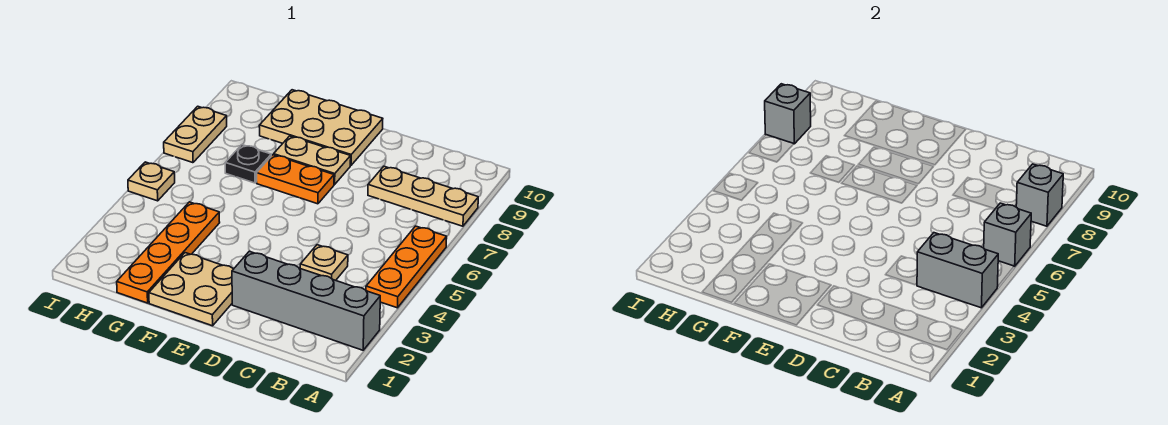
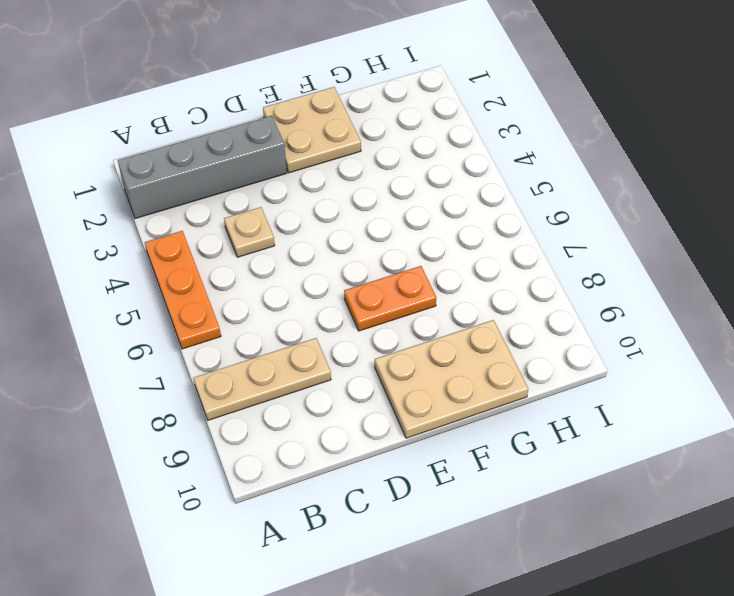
none -> tan plate E8:F8 level 1
none -> orange plate G1:G4 level 1
none -> black plate G7 level 1

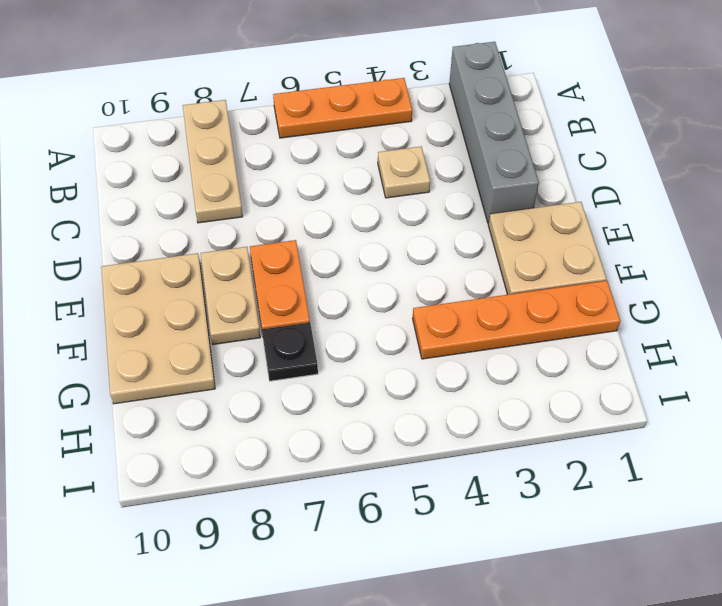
none -> tan plate I5 level 1
none -> tan plate I7:I8 level 1
none -> grey brick A4:B4 level 2

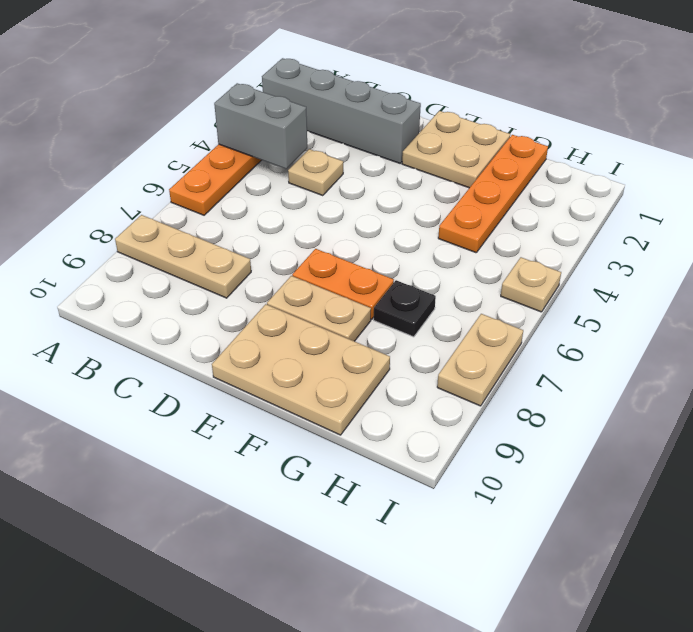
none -> grey brick A6 level 2
none -> grey brick A8 level 2
none -> grey brick I8 level 2

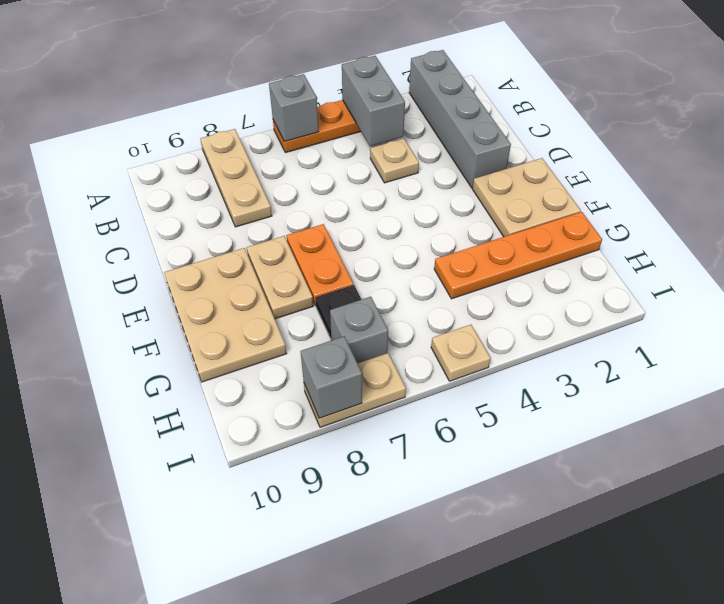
grey brick H7 level 1 -> grey brick A8 level 2

